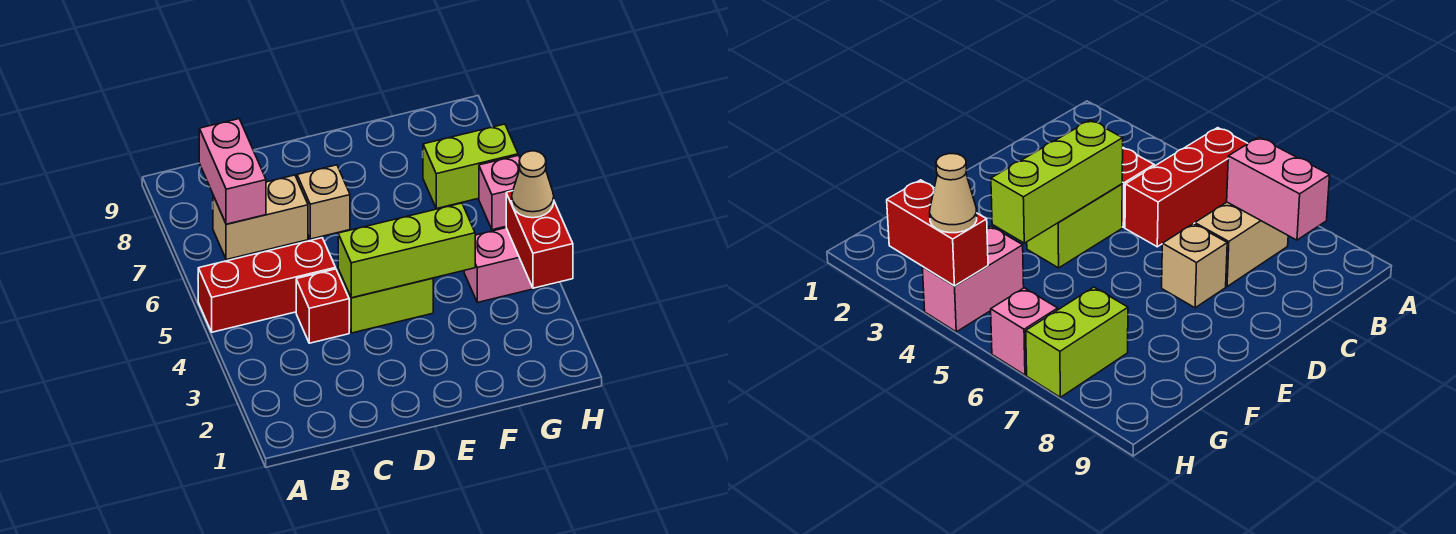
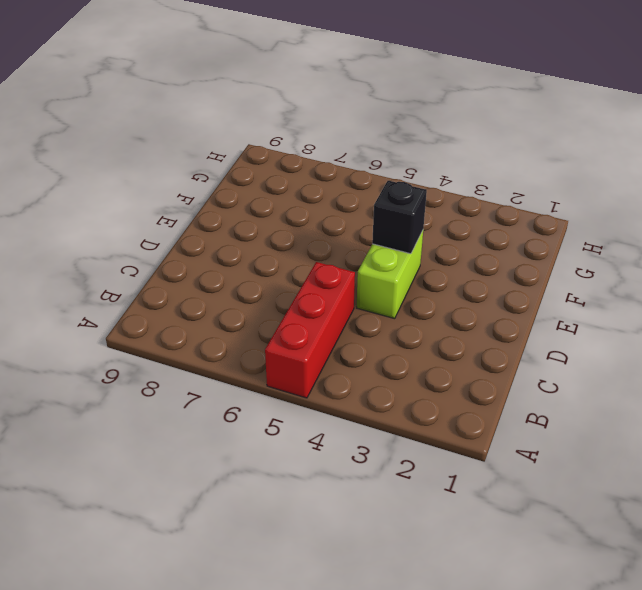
black brick E4 level 2 -> lime brick D4:F4 level 2
none -> tan brick B7:C7 level 1
none -> red brick C4 level 1
none -> tan brick D7 level 1

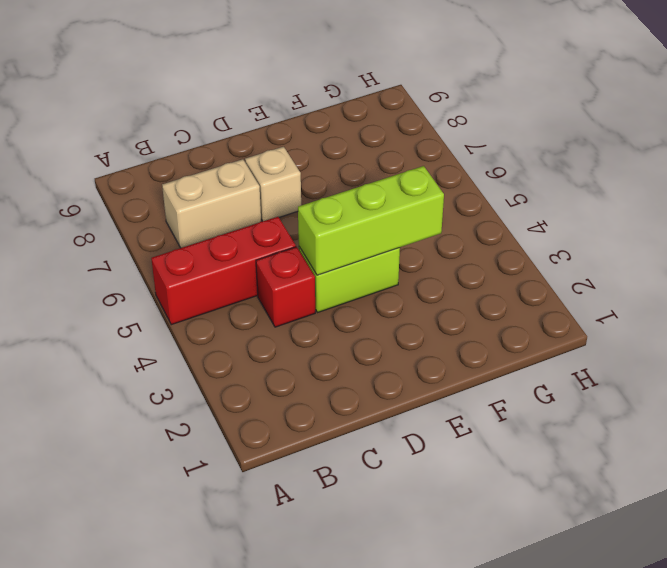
none -> pink brick G4:H4 level 1
none -> lime brick G7:H7 level 1
none -> pink brick H6 level 1

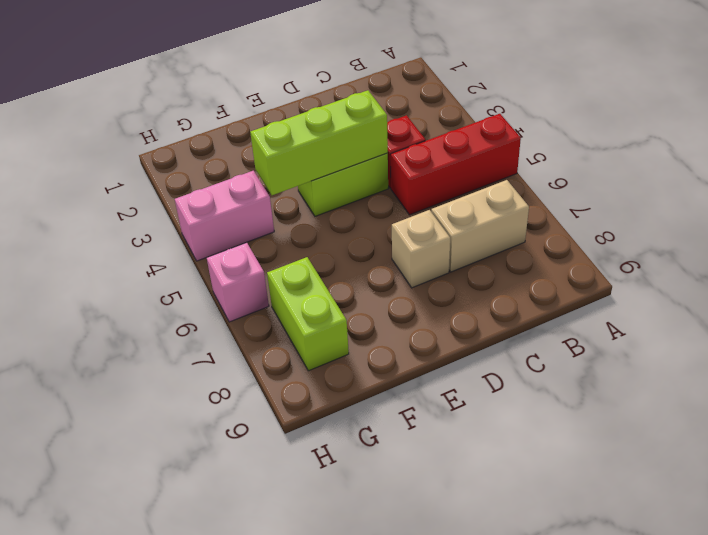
lime brick G7:G8 level 1 -> lime brick G7:H7 level 1
none -> pink brick B7:B8 level 2
none -> red brick H3:H4 level 2
none -> tan cone H4 level 3

